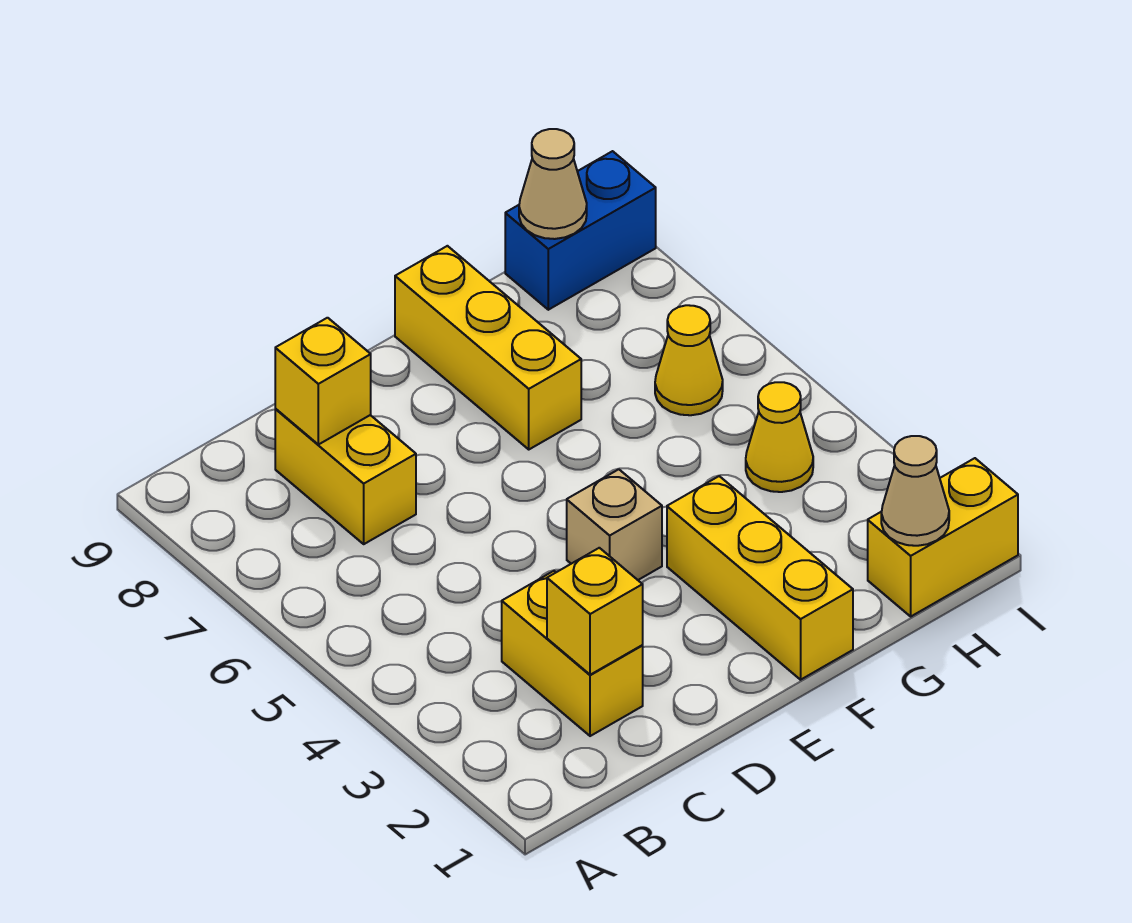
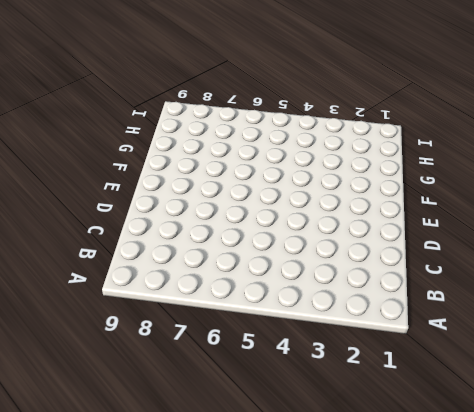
none -> yellow brick C2:C3 level 1
none -> yellow brick C7:C8 level 1
none -> tan brick E4 level 1

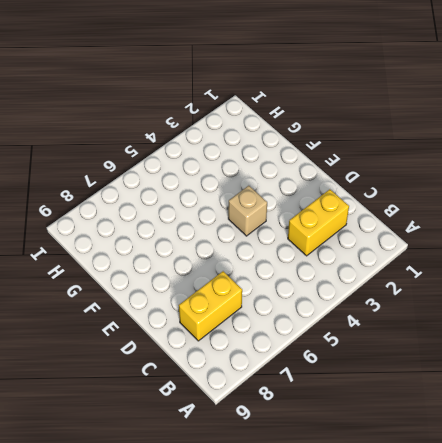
none -> yellow brick F1:F3 level 1
none -> yellow brick F7:F9 level 1
none -> yellow brick H1:I1 level 1

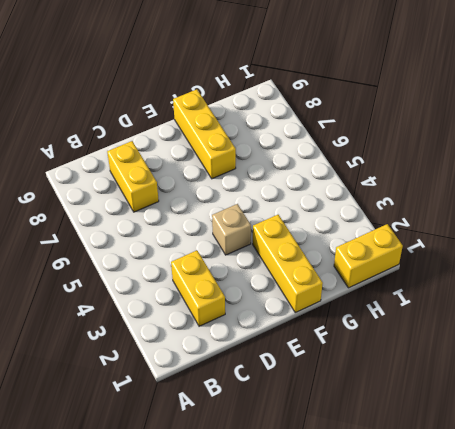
none -> yellow cone H4 level 1
none -> yellow cone H6 level 1
none -> blue brick H9:I9 level 1

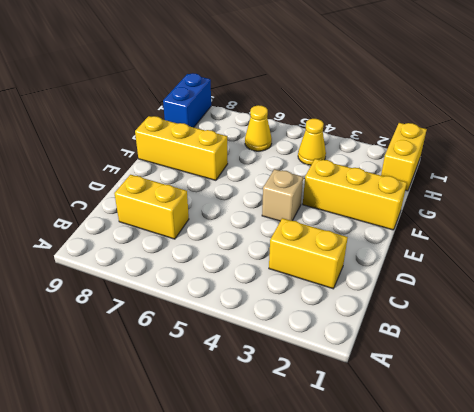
none -> yellow brick C2 level 2
none -> yellow brick C8 level 2
none -> tan cone H1 level 2

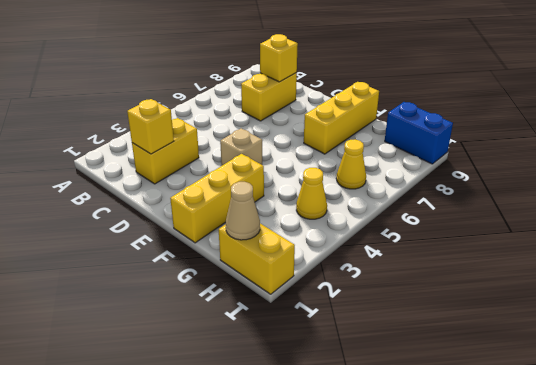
none -> tan cone H9 level 2

